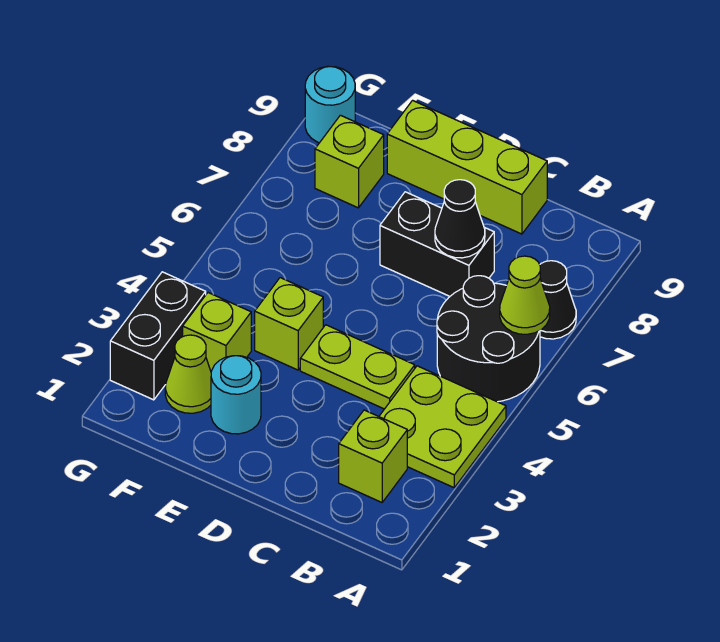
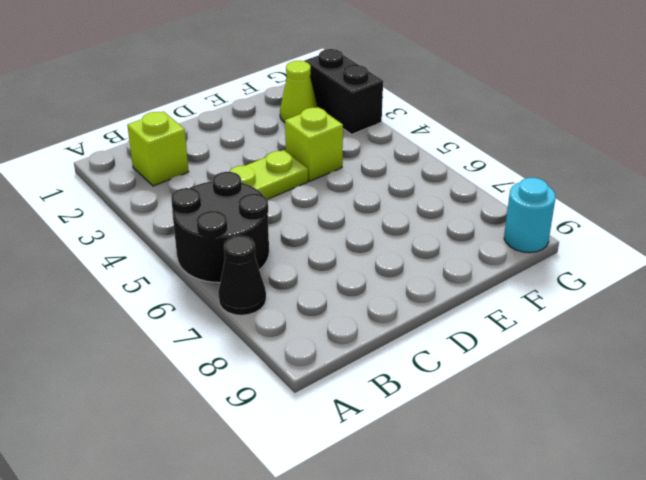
none -> lime plate A3:B4 level 1
none -> black brick C7:D7 level 1
none -> lime brick C9:E9 level 1

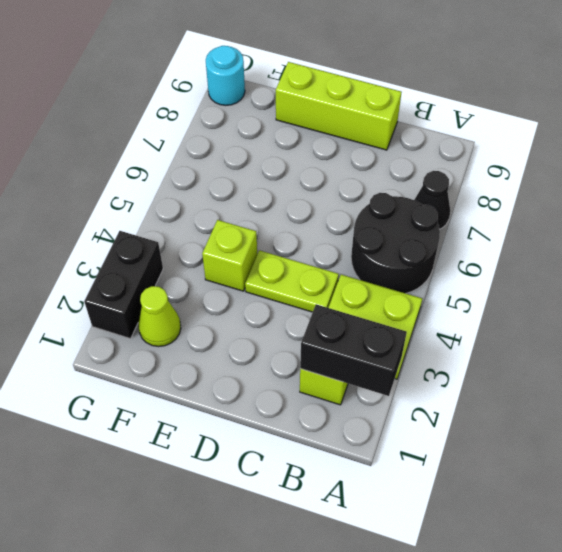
black brick A2:B2 level 2 -> black brick C7:D7 level 1
none -> cyan round brick E2 level 1
none -> lime brick F3 level 1
none -> lime brick F8 level 1

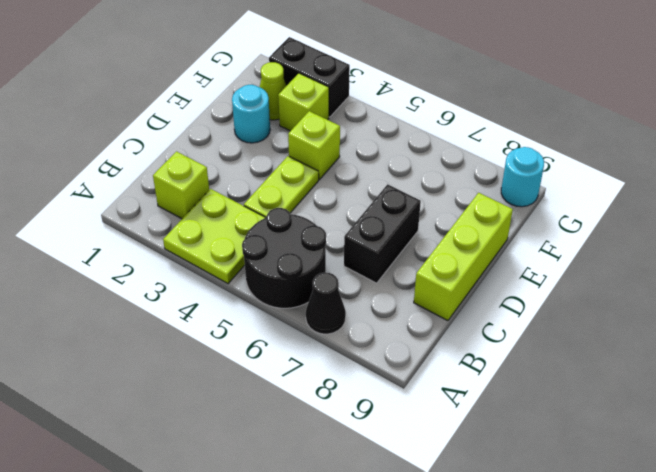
none -> lime brick F8 level 1
none -> lime cone A6 level 2
none -> black cone C7 level 2

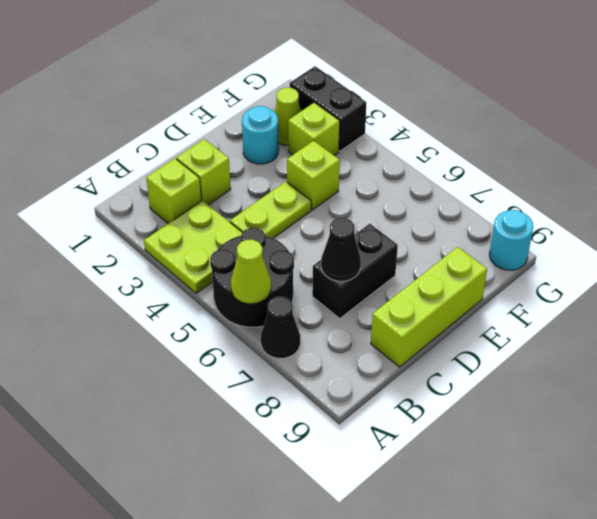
lime brick C2 level 1 -> lime brick F8 level 1

